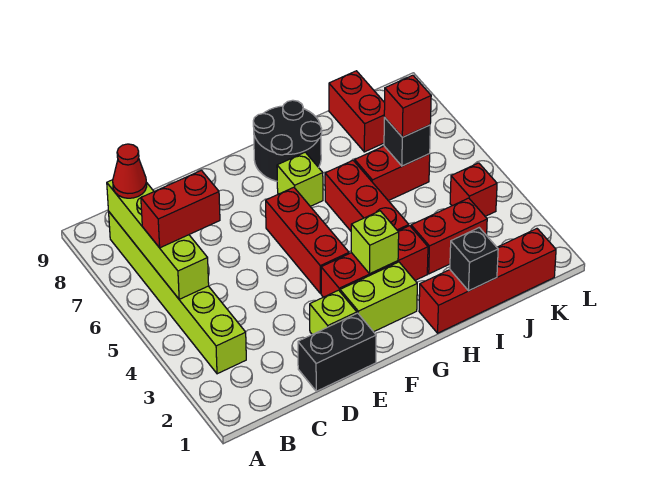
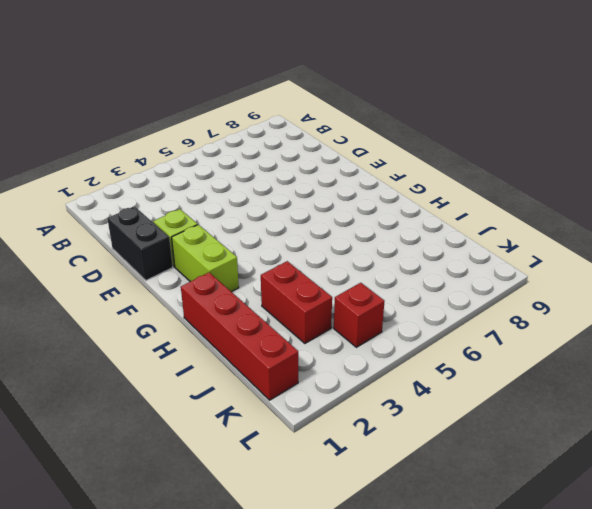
none -> lime brick B3:B8 level 1
none -> red brick F3:H3 level 1
none -> red brick F4:F6 level 1

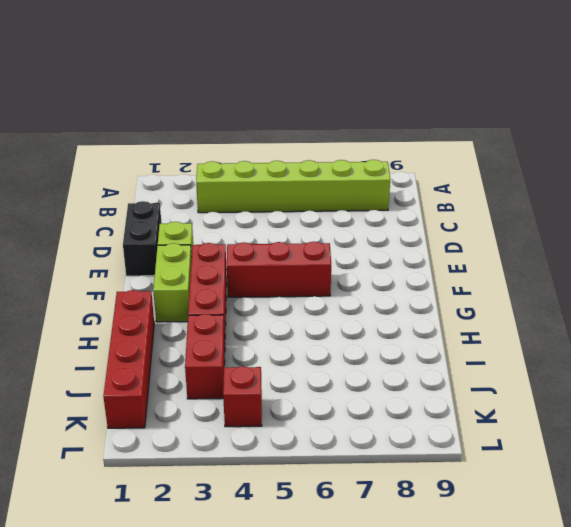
none -> lime brick G7 level 1
none -> black round brick G8:H9 level 1
none -> red brick H4:H6 level 1

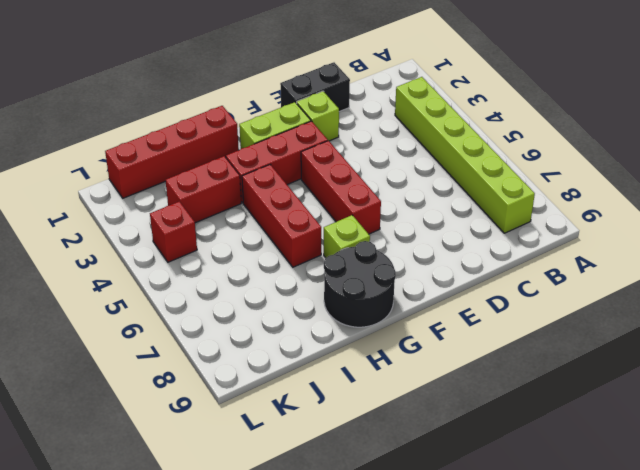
none -> red brick I6:J6 level 1
none -> red brick J8:J9 level 1
none -> lime brick B5:B8 level 2

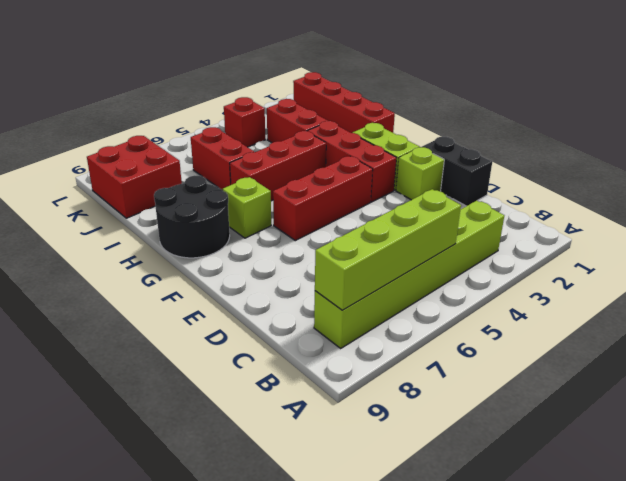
red brick J8:K9 level 1 -> red brick J8:J9 level 1
none -> lime brick G3 level 2
none -> black brick I1 level 2
none -> black brick J6 level 2

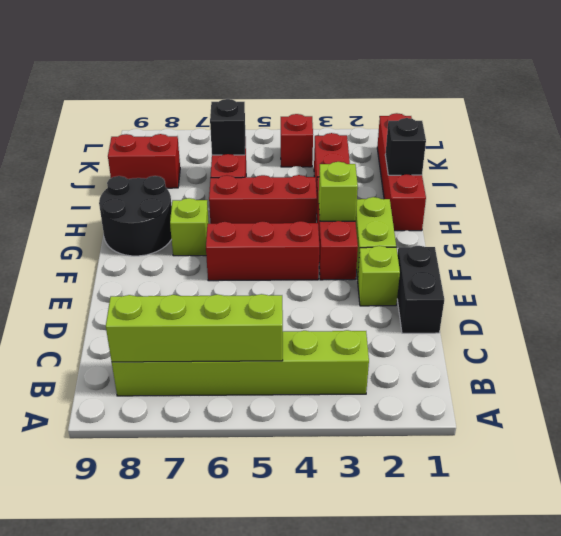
none -> red brick B6:C6 level 3
none -> red cone B8 level 3
none -> red brick J6 level 3

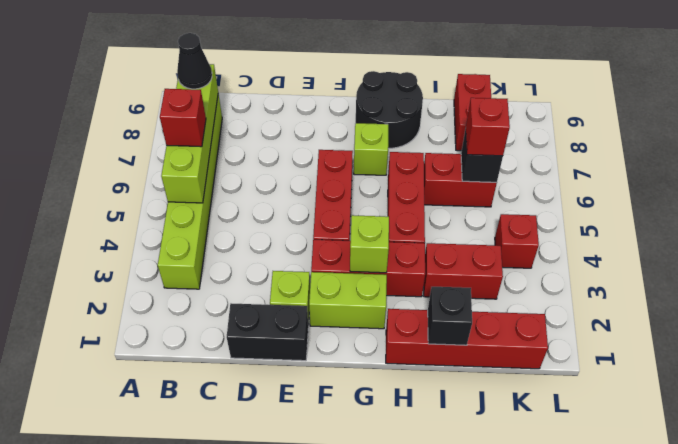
red brick B6 level 3 -> red brick B6:C6 level 3
black cone B8 level 3 -> red cone B8 level 3

